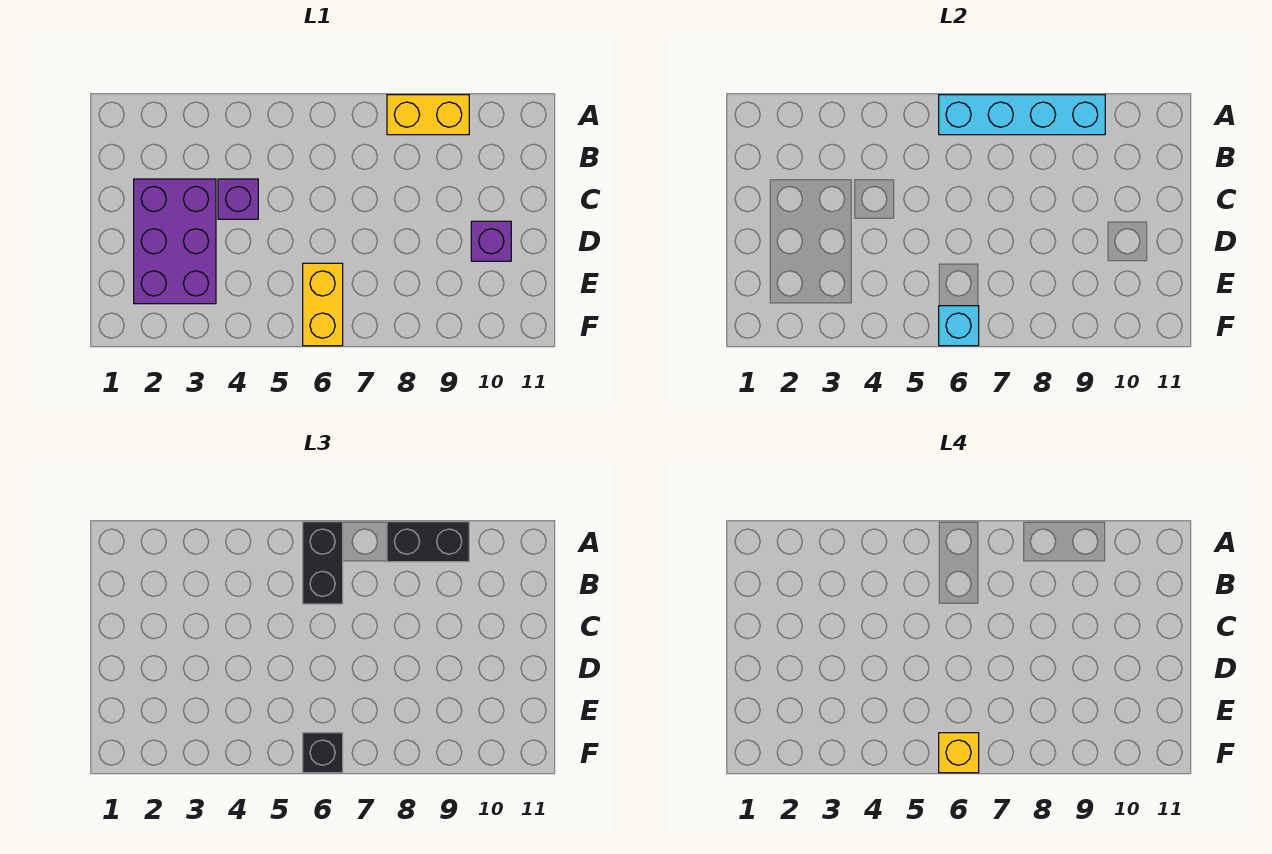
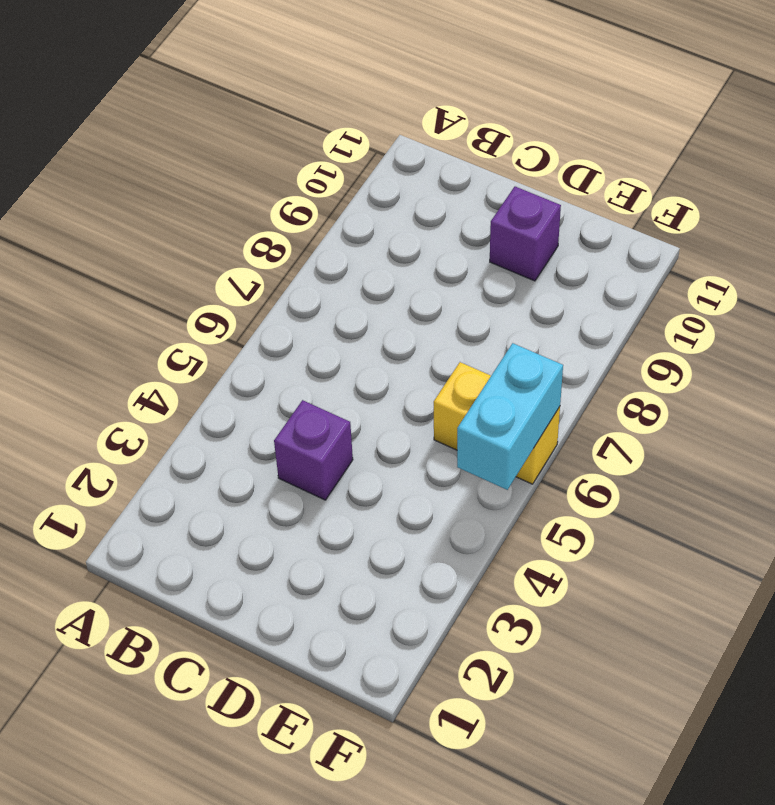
cyan brick F5:F6 level 2 -> cyan brick F6 level 2
none -> yellow brick A8:A9 level 1
none -> purple brick C2:E3 level 1

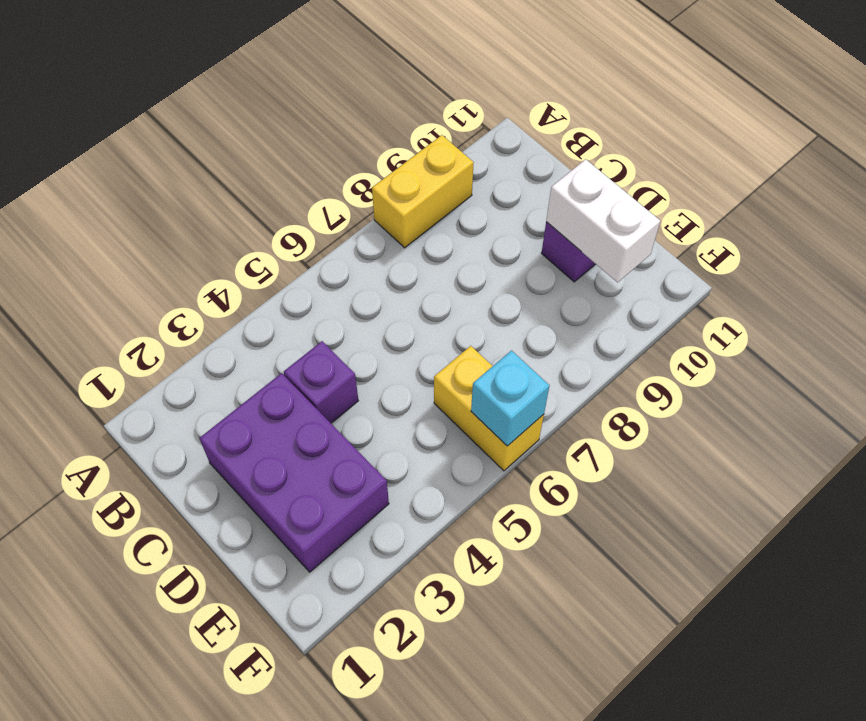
white brick D10:E10 level 2 -> none
none -> cyan brick A6:A9 level 2
none -> black brick A6:B6 level 3

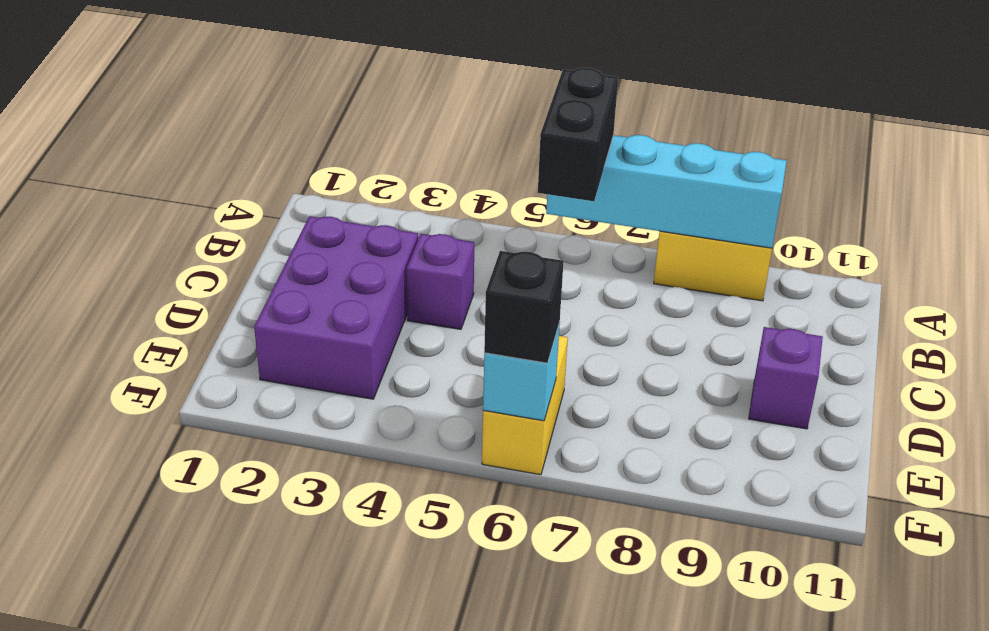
none -> black brick A8:A9 level 3
none -> yellow brick F6 level 4

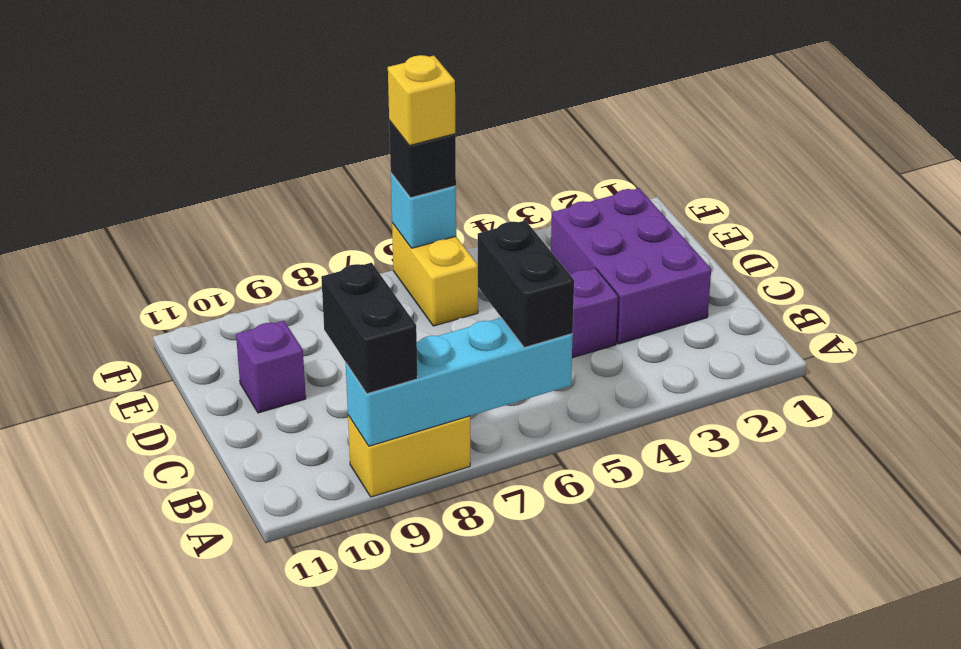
black brick A9:B9 level 3 -> black brick A8:A9 level 3

